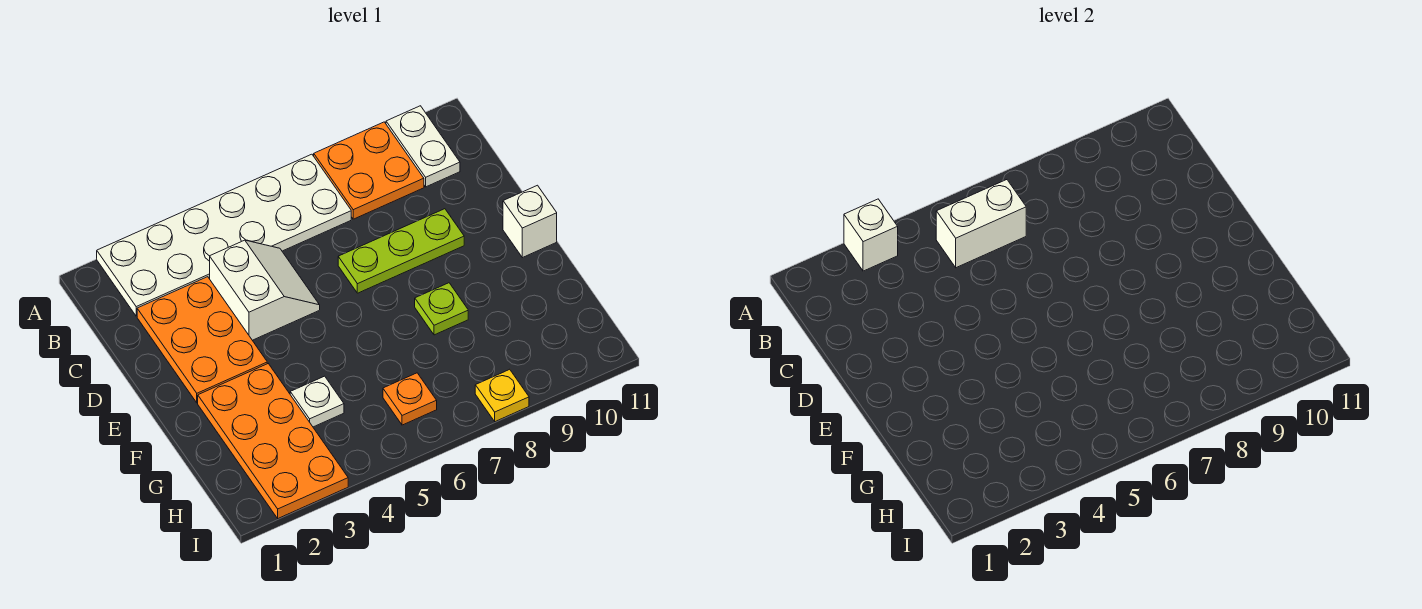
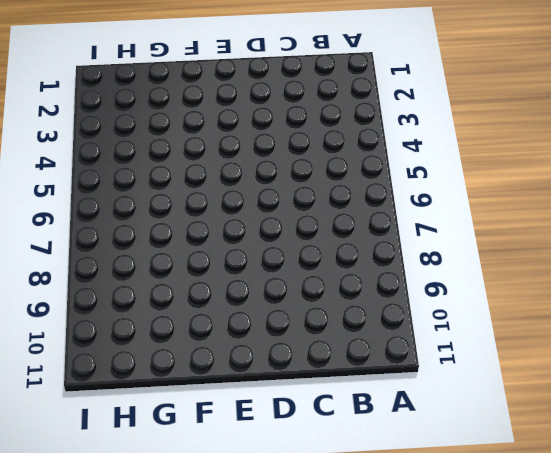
none -> white plate A2:B7 level 1
none -> orange plate A8:B9 level 1
none -> white plate A10:B10 level 1

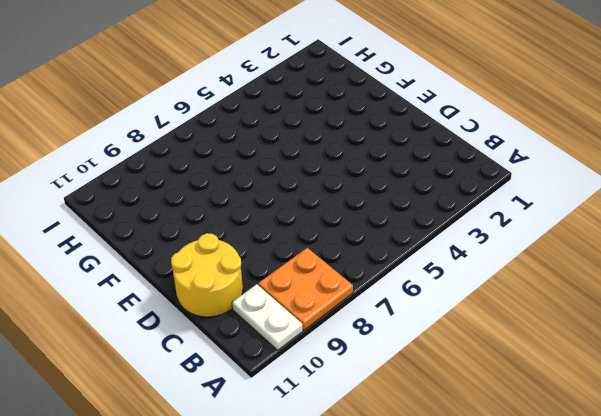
yellow round brick C10:D11 level 1 -> none
none -> white plate A2:B7 level 1
none -> orange plate C2:E3 level 1
none -> white slope C4:D5 level 1 top 4

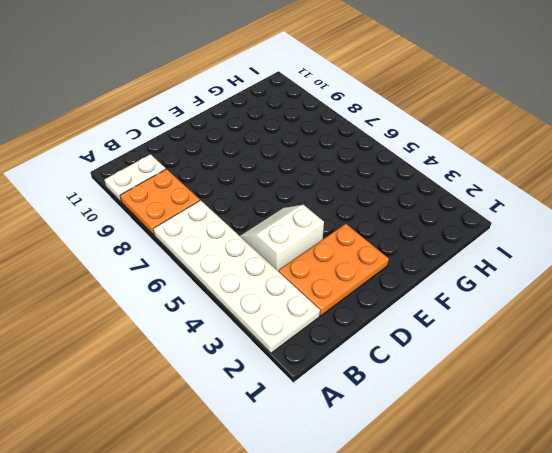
none -> lime plate D7:D9 level 1
none -> white brick E11 level 1
none -> orange plate F2:I3 level 1

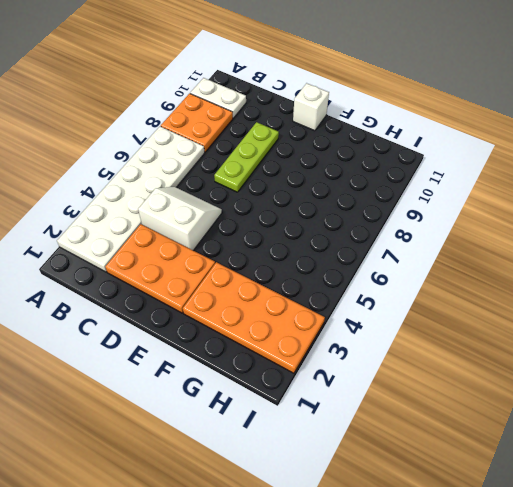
none -> lime plate F8 level 1
none -> white plate G4 level 1
none -> orange plate H6 level 1

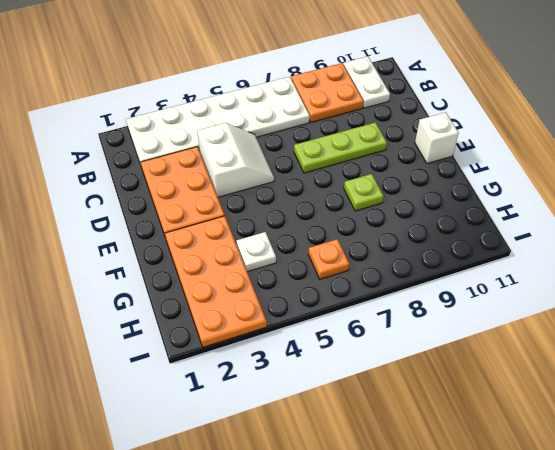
none -> yellow plate I8 level 1
none -> white brick A3 level 2
none -> white brick B5:B6 level 2

